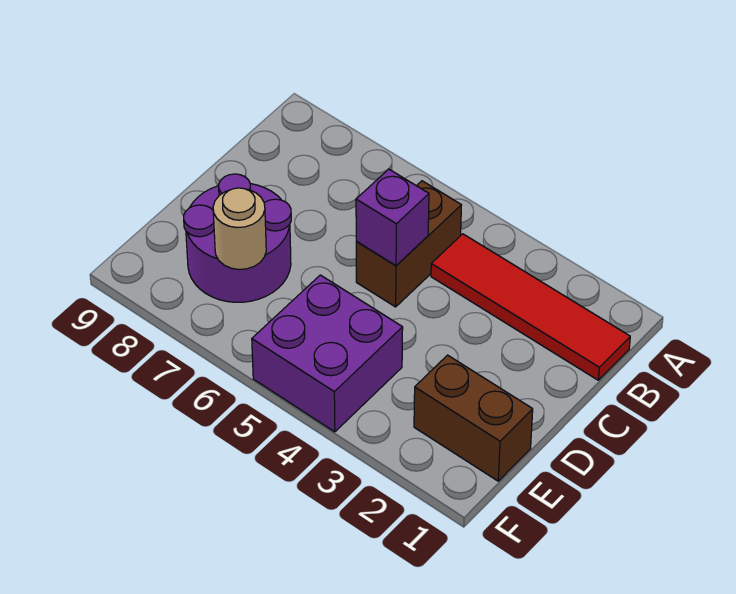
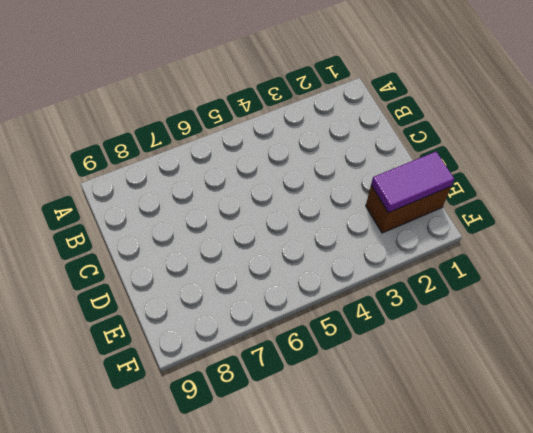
purple tile E1:E2 level 2 -> none
none -> red tile B1:B4 level 1
none -> brown brick B5:C5 level 1

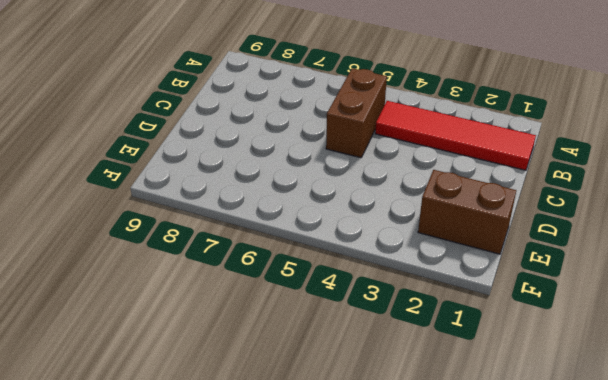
none -> purple round brick D7:E8 level 1
none -> purple brick E4:F5 level 1

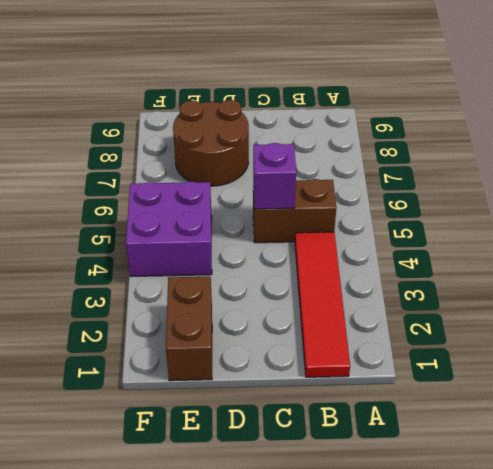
brown round brick D7:E8 level 1 -> purple round brick D7:E8 level 1
none -> tan round brick E7 level 2

